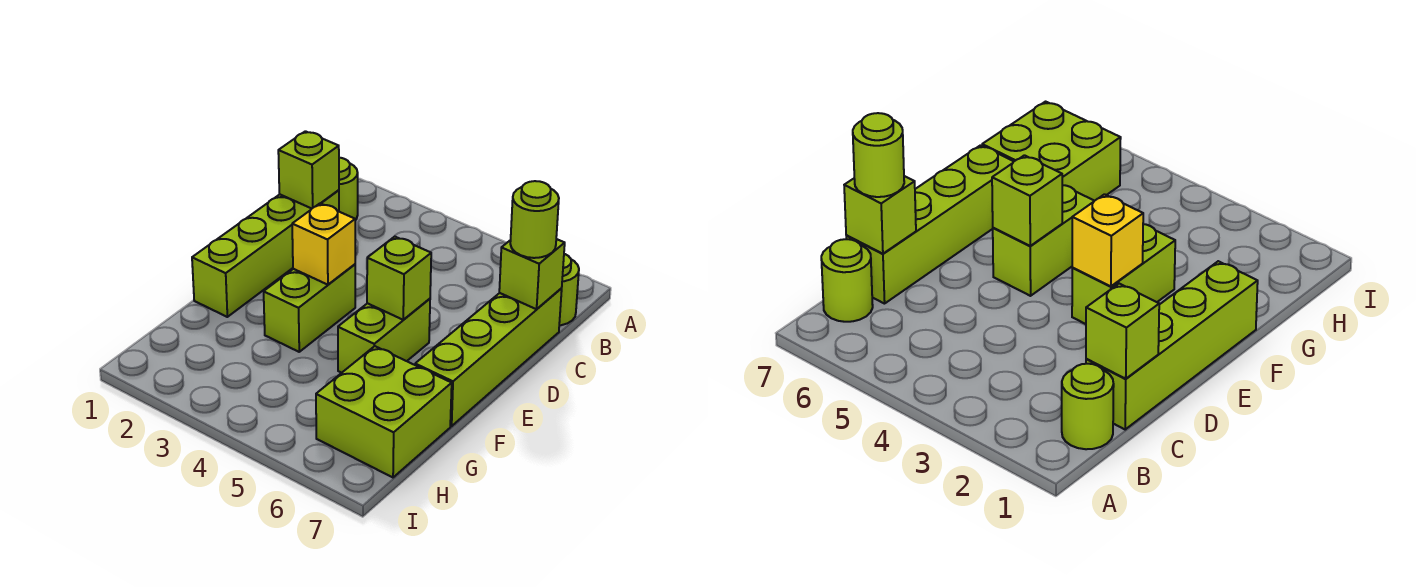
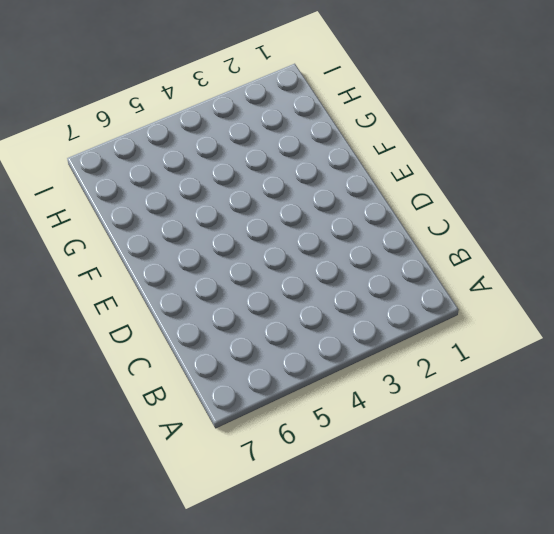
none -> lime round brick B1 level 1
none -> lime round brick B7 level 1
none -> lime brick C1:F1 level 1

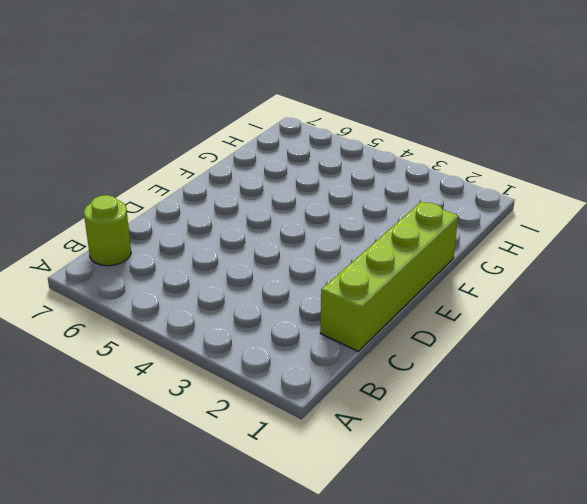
none -> lime round brick B1 level 1
none -> lime brick C7:F7 level 1
none -> lime brick E3:F3 level 1

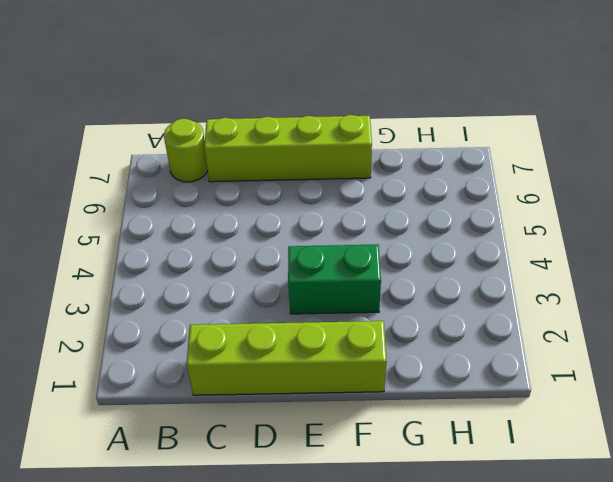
green brick E3:F3 level 1 -> lime brick E3:F3 level 1
none -> lime round brick B1 level 1
none -> lime brick E5:F5 level 1
none -> lime brick G6:H7 level 1

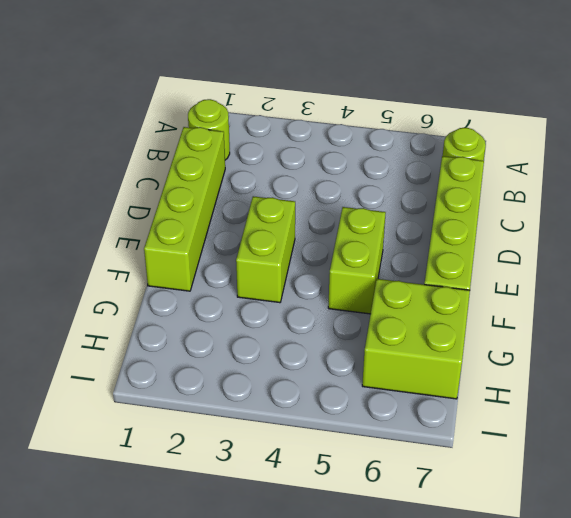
none -> lime brick C1 level 2
none -> lime brick C7 level 2
none -> yellow brick E3 level 2

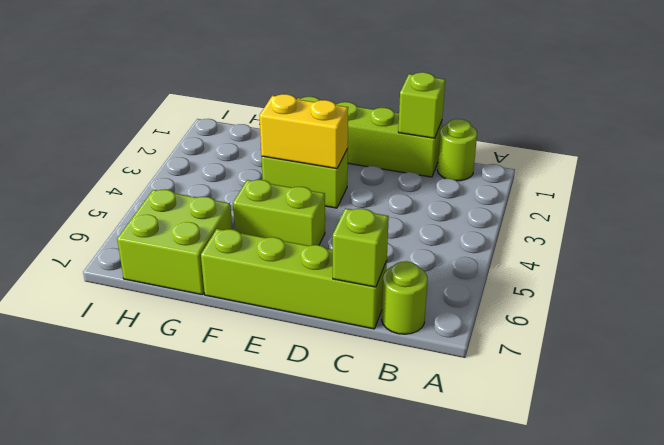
yellow brick E3:F3 level 2 -> yellow brick E3 level 2
none -> lime brick E5 level 2
none -> lime round brick C7 level 3

